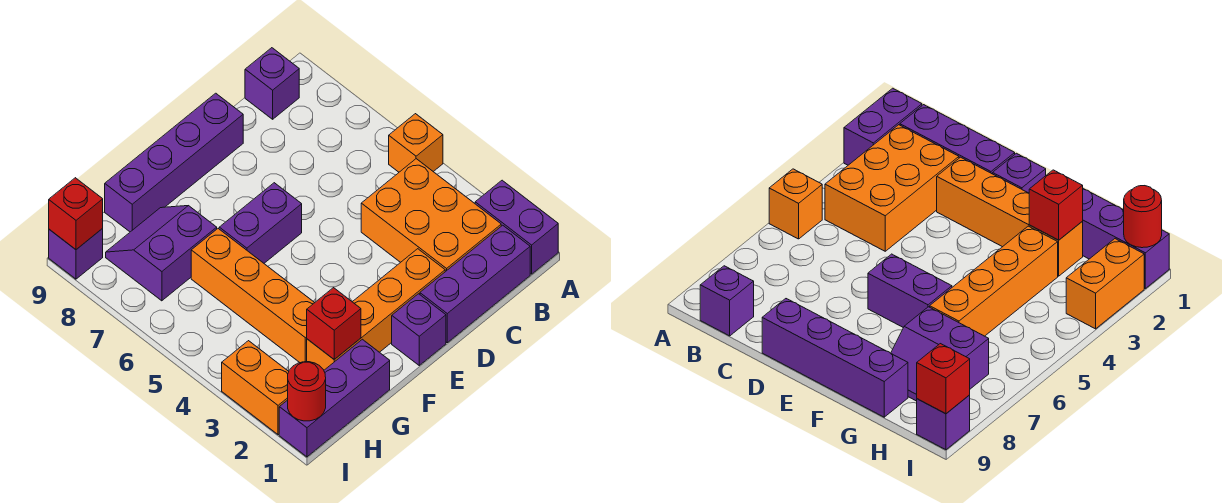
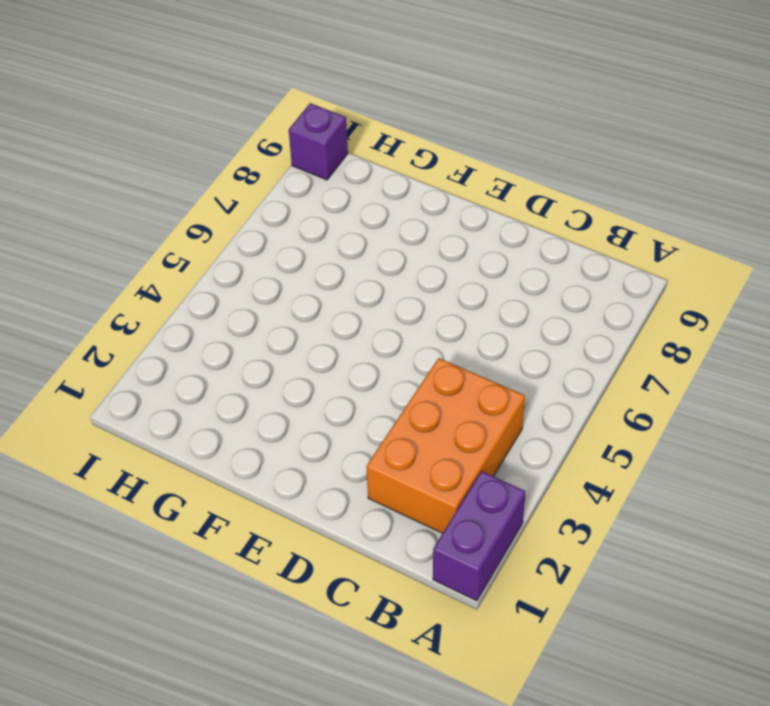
none -> orange brick A5 level 1
none -> purple brick B1:D1 level 1
none -> purple brick B9 level 1

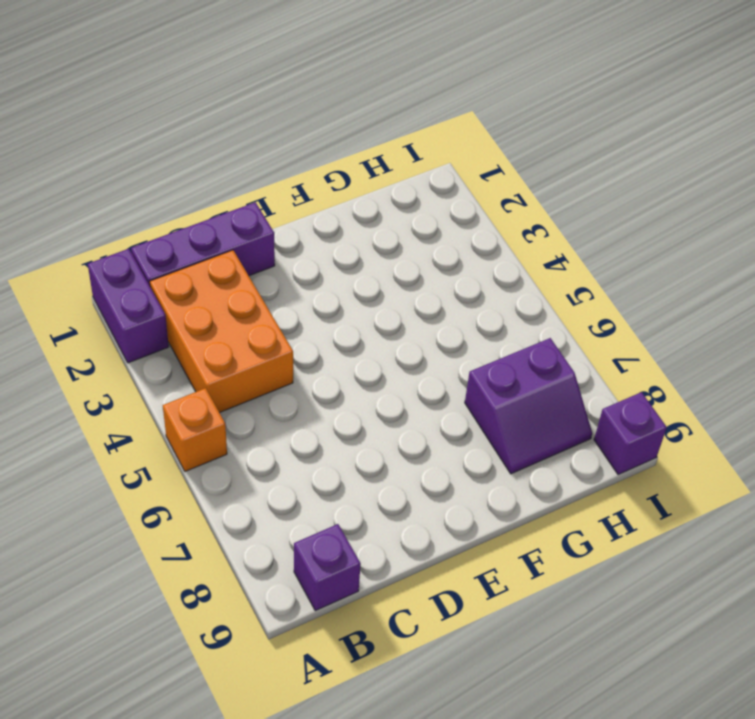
none -> orange brick D2:G2 level 1
none -> purple brick D9:G9 level 1
none -> purple brick E1 level 1

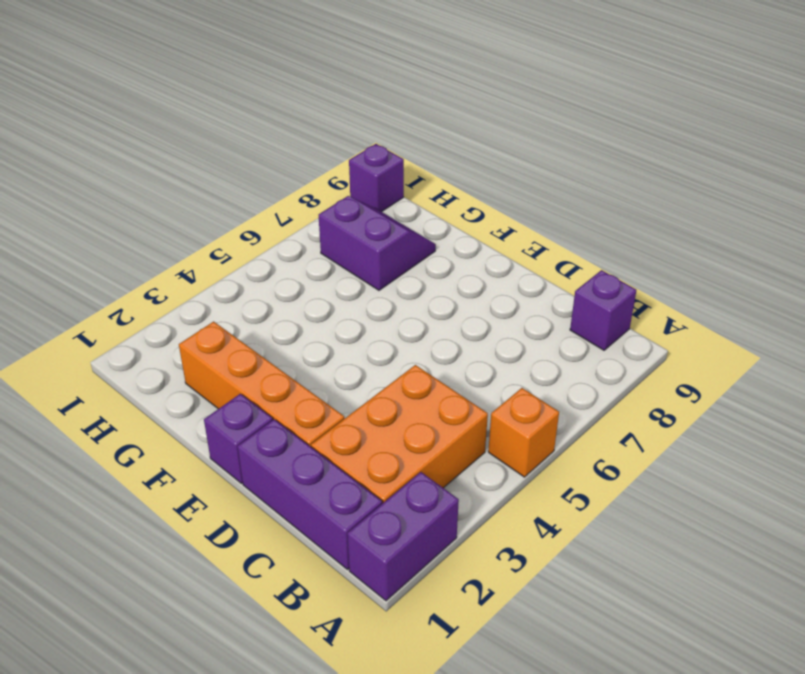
none -> purple brick D9:G9 level 1
none -> purple brick E6:F6 level 1
none -> purple brick G1:I1 level 1

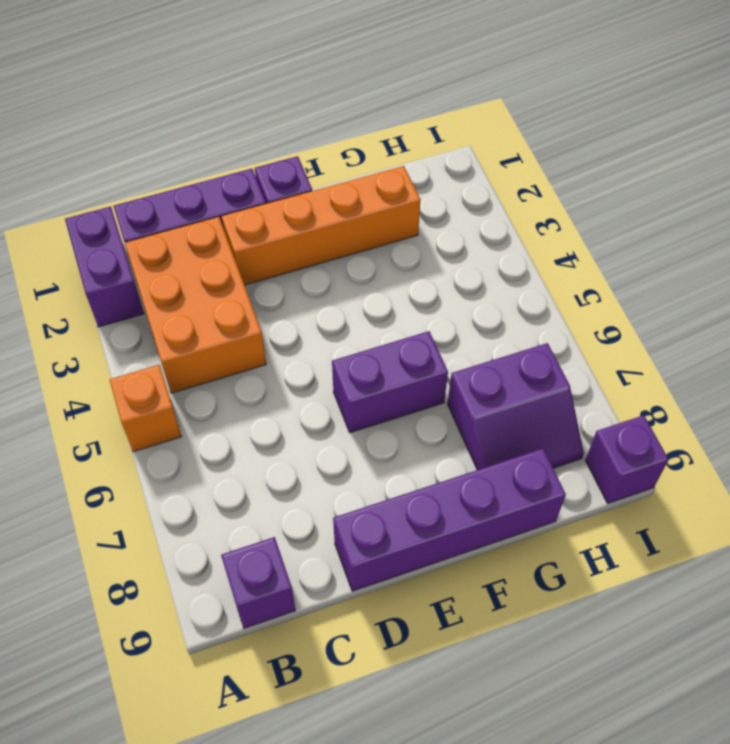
none -> purple brick G1:I1 level 1
none -> orange brick G3:G6 level 1
none -> orange brick I2:I3 level 1

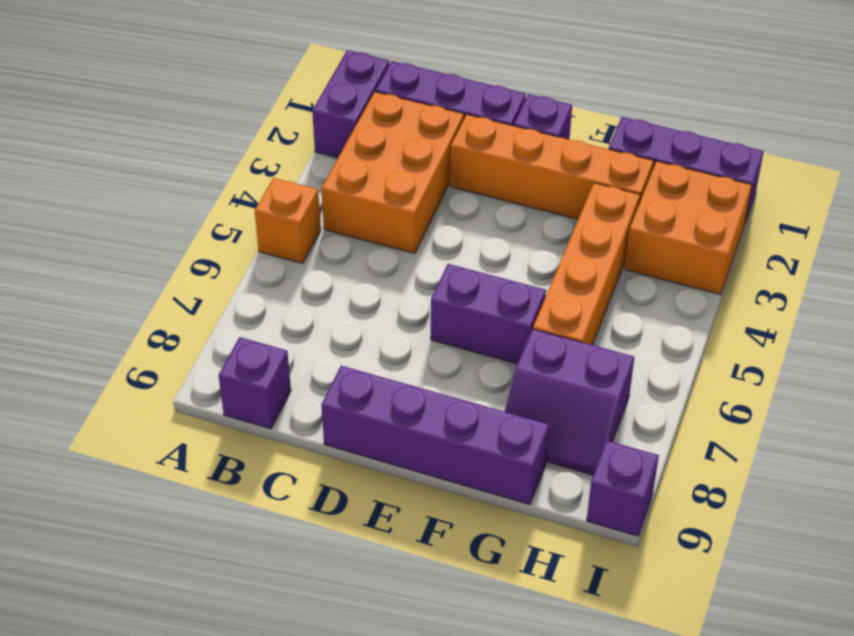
orange brick H2:I3 level 1 -> orange brick I2:I3 level 1
none -> red brick G2 level 2
none -> red round brick I1 level 2
none -> red brick I9 level 2

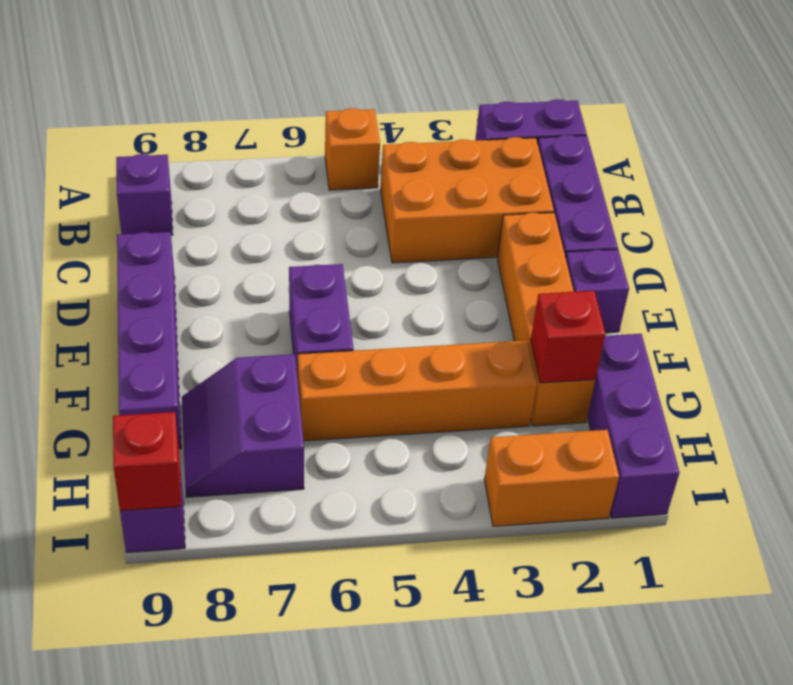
none -> red round brick I1 level 2

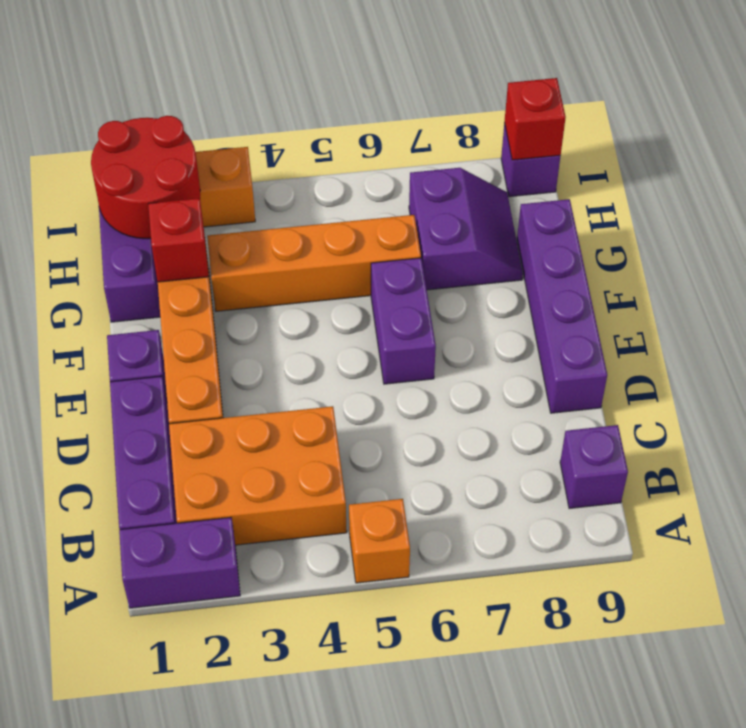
red round brick H1:I2 level 2 -> red round brick I1 level 2

